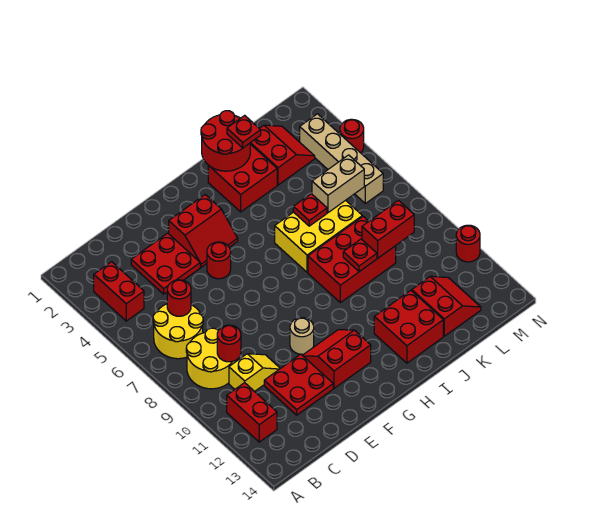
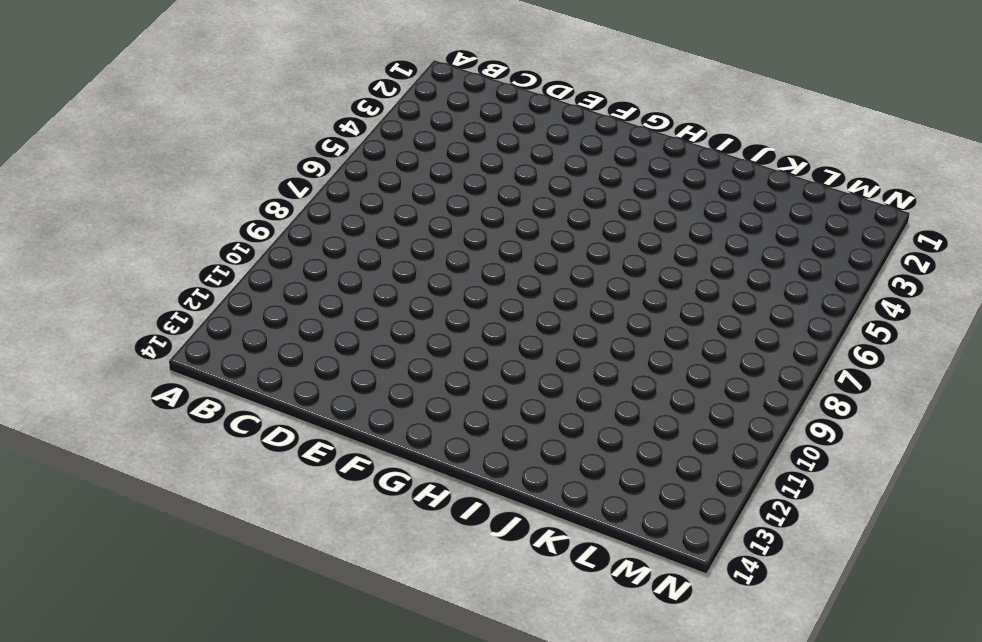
none -> red brick B3:B4 level 1
none -> yellow round brick B6:C7 level 1
none -> yellow round brick B8:C9 level 1

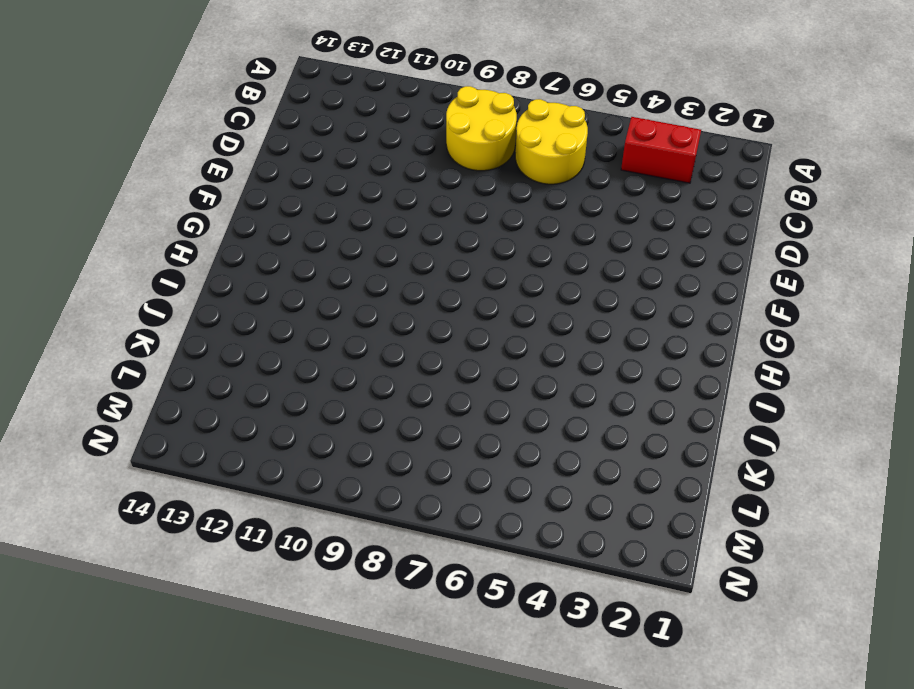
none -> red brick B11:B12 level 1
none -> yellow slope C10:D10 level 1 top C
none -> red plate D3:E4 level 1

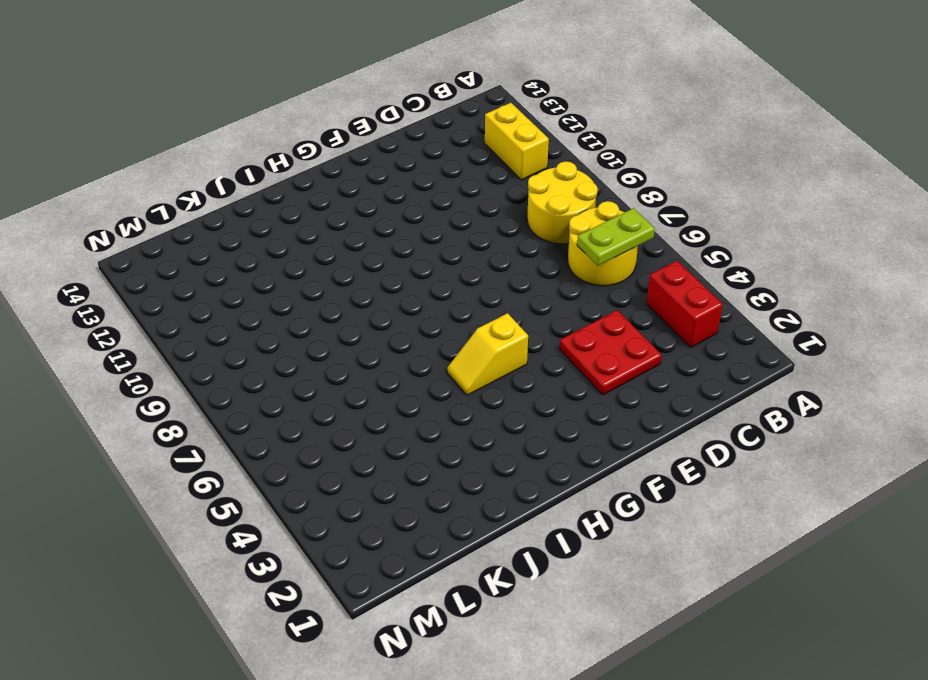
lime plate B6:C6 level 2 -> red round brick C6 level 2
yellow brick B11:B12 level 1 -> red brick B11:B12 level 1
yellow slope G5:H5 level 1 top G -> yellow slope C10:D10 level 1 top C
none -> red plate D11:E12 level 1
none -> red slope F3:G4 level 1 top 3
none -> red round brick F5 level 1

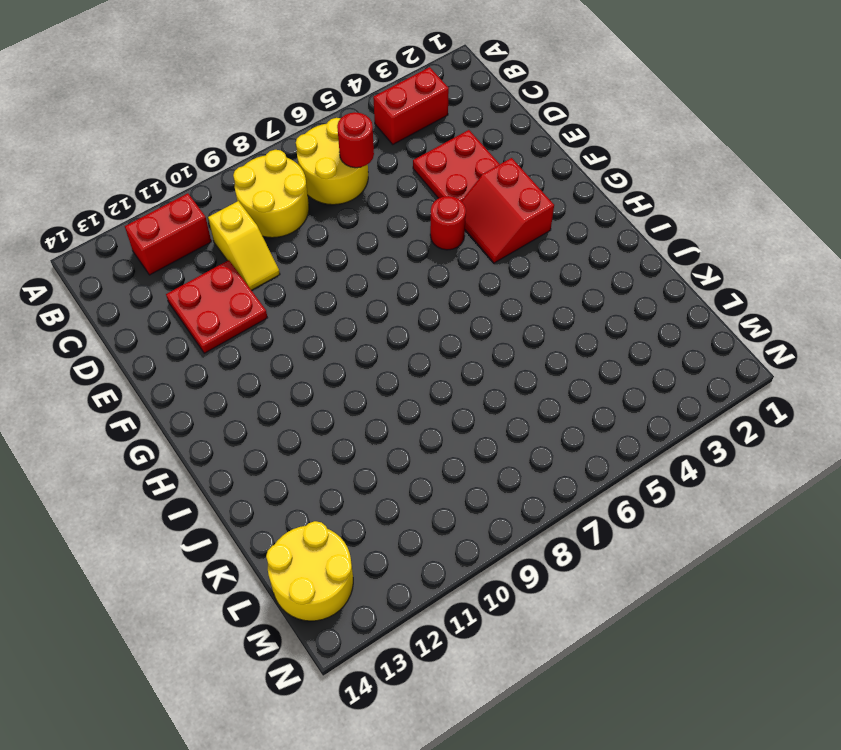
yellow round brick L13:M14 level 1 -> red slope K12:L13 level 1 top K
none -> tan round brick F10 level 1
none -> red slope F11:G12 level 1 top 12
none -> red brick I2:J3 level 1

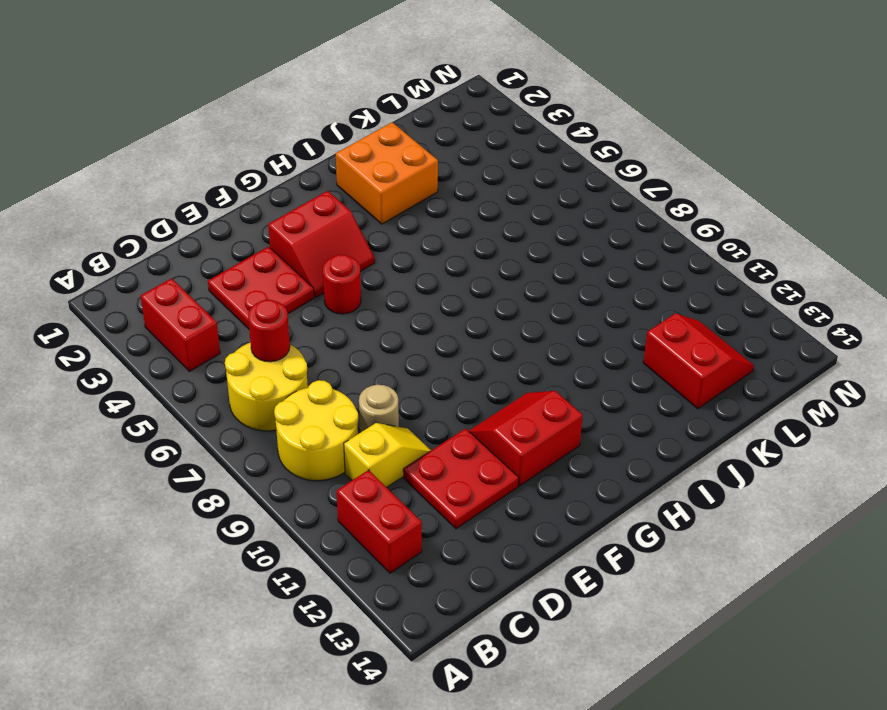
tan round brick D9 level 1 -> tan round brick F10 level 1
orange brick I2:J3 level 1 -> red brick I2:J3 level 1
none -> yellow brick I6:K7 level 1
none -> red brick I8:K9 level 1
none -> red brick I12:J13 level 1

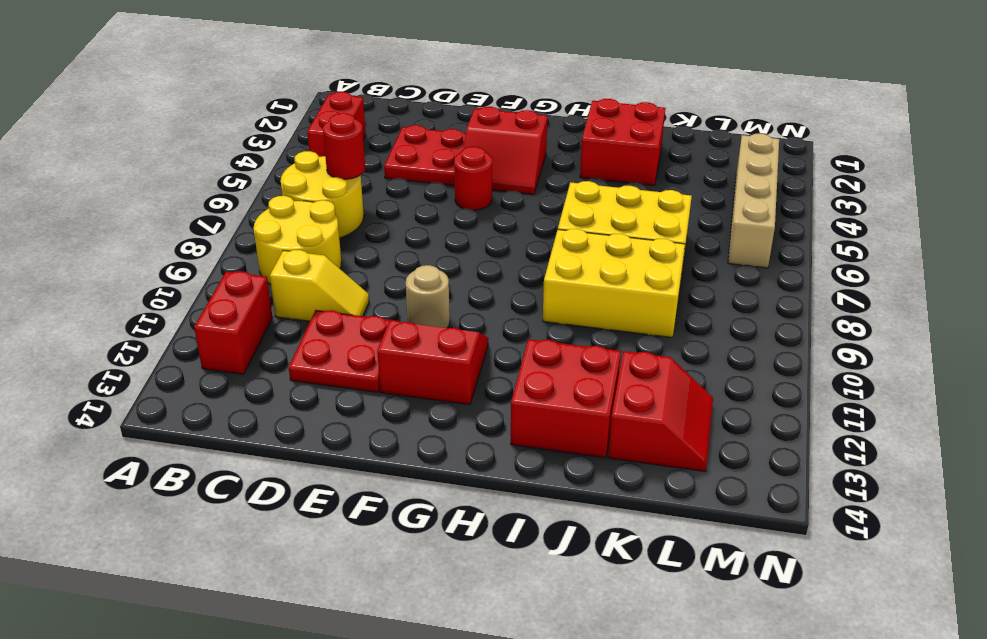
yellow brick I8:K9 level 1 -> red brick I8:K9 level 1
none -> red slope K2:L3 level 1 top K
none -> red round brick N4 level 1
none -> red round brick N11 level 1

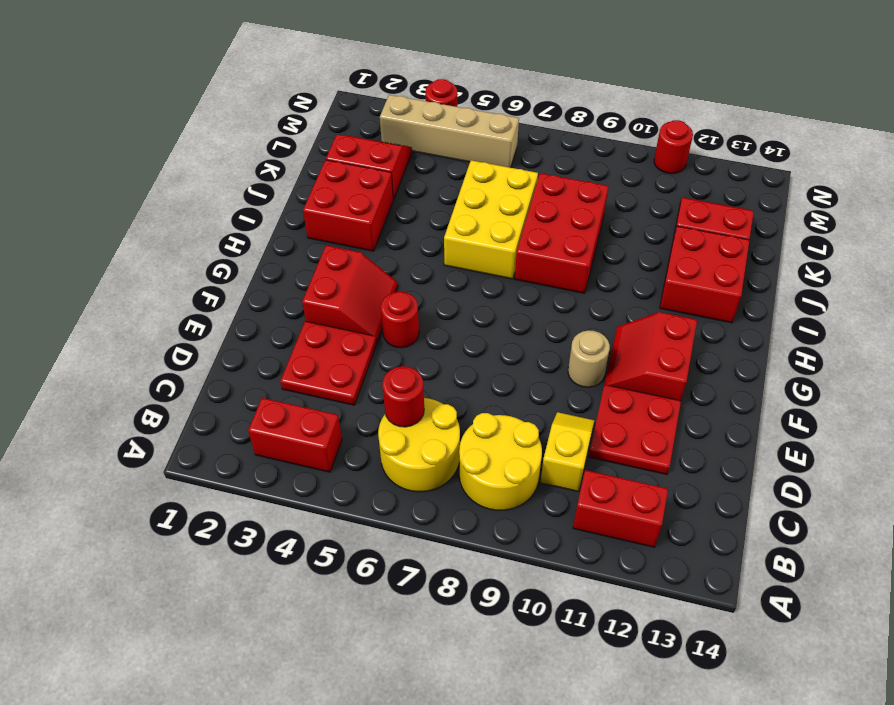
none -> red round brick C9 level 2
none -> red round brick I1:J2 level 2
none -> red plate J6 level 2

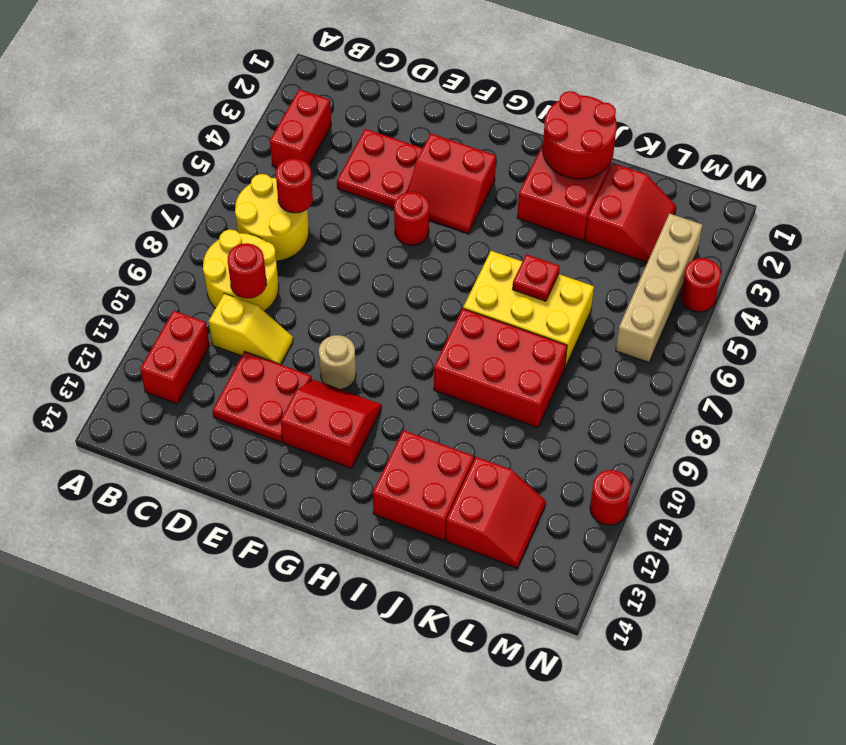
none -> red plate J9 level 2
none -> tan brick K6:L6 level 2
none -> red brick K9:L9 level 2

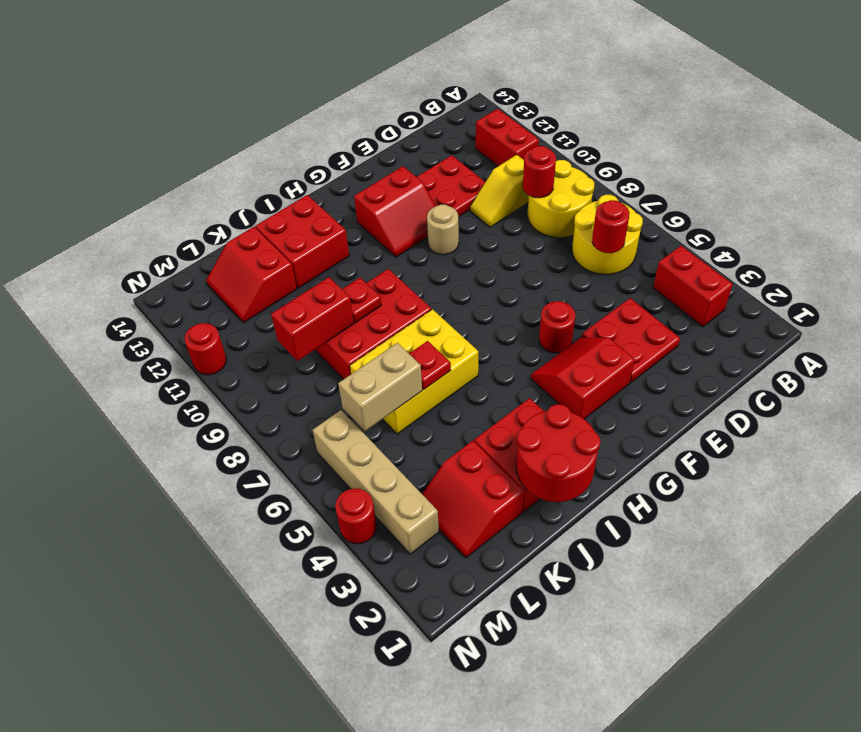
none -> red plate J2 level 3

